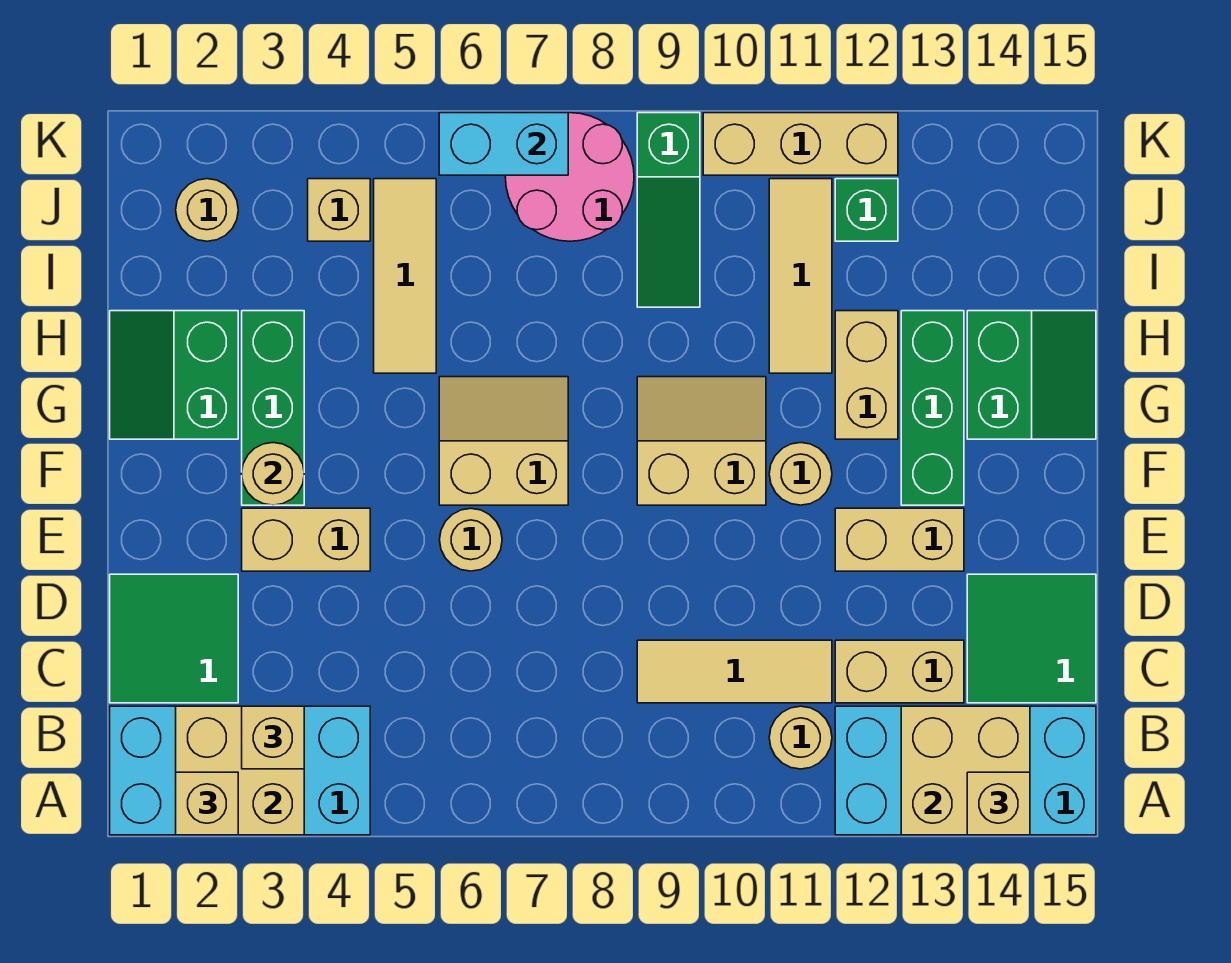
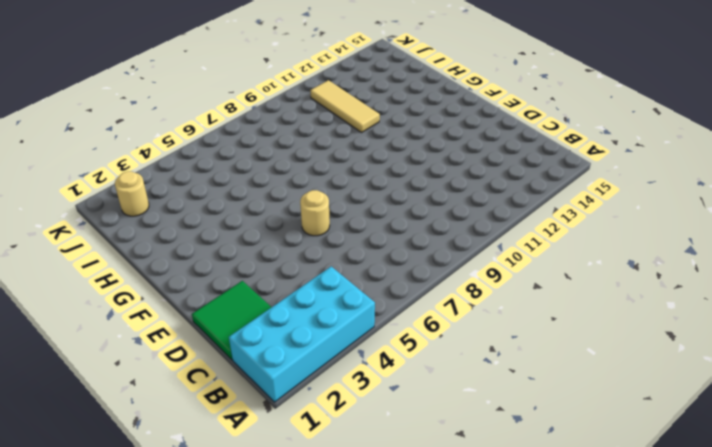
none -> cyan brick A12:B15 level 1
none -> tan round brick B11 level 1
none -> tan tile C9:C11 level 1
none -> tan brick C12:C13 level 1

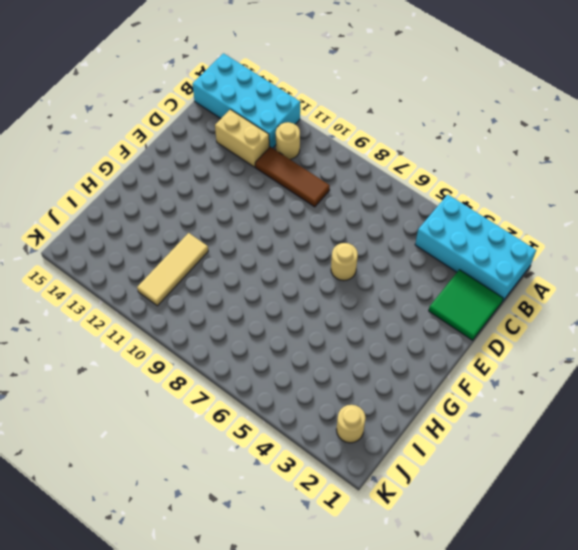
brown tile C9:C11 level 1 -> tan tile C9:C11 level 1
none -> green tile C14:D15 level 1
none -> tan brick E3:E4 level 1
none -> tan brick E12:E13 level 1
none -> green brick F3:H3 level 1

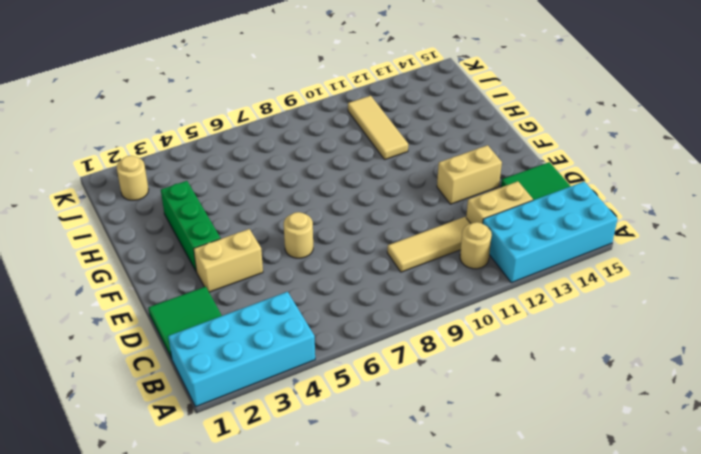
none -> tan slope F6:G7 level 1 top F
none -> tan slope F9:G10 level 1 top F
none -> tan round brick F11 level 1
none -> green brick F13:H13 level 1

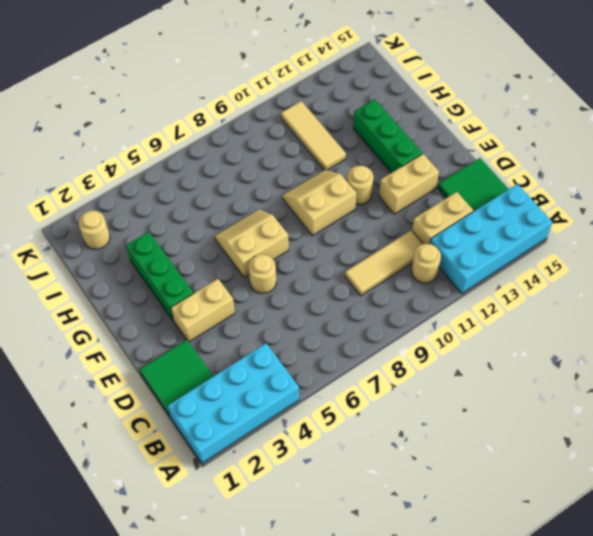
none -> green slope G1:H2 level 1 top 2
none -> tan brick G12:H12 level 1
none -> green slope G14:H15 level 1 top 14
none -> tan tile H5:J5 level 1

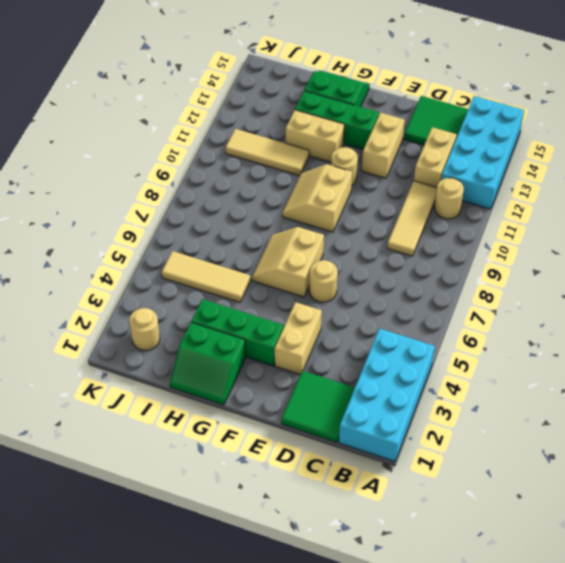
none -> green slope I9:K9 level 1 top K
none -> tan brick J4 level 1
none -> pink round brick J7:K8 level 1
none -> green brick J12 level 1

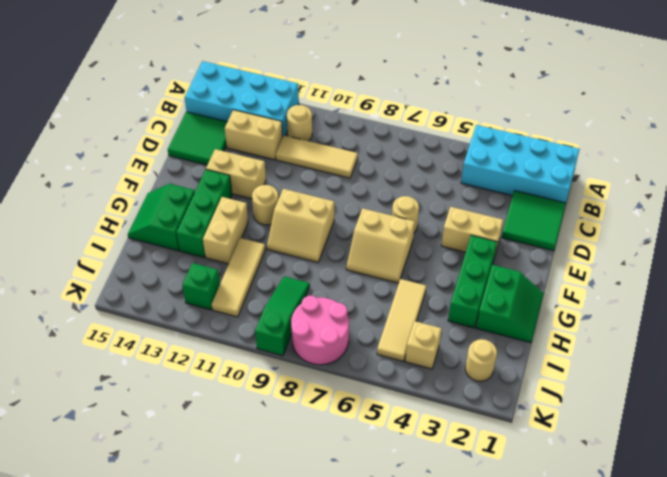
none -> tan brick K10:K12 level 1
none -> tan brick A2:B3 level 2
none -> tan brick A13:B14 level 2
none -> tan round brick F3 level 2

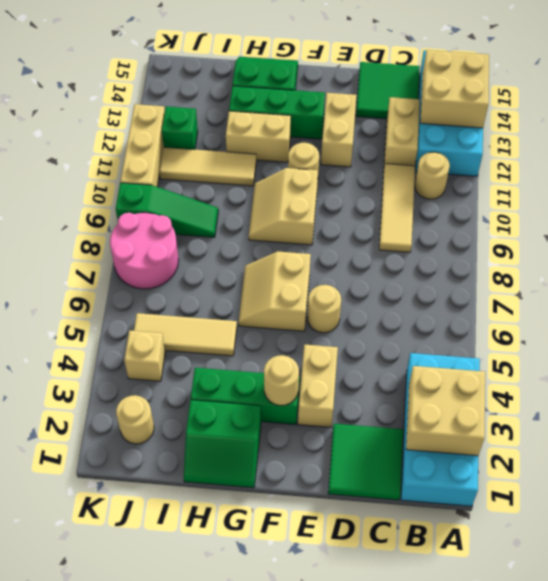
none -> cyan brick K6:K7 level 2
none -> tan brick A2 level 3
none -> tan brick A14 level 3
none -> tan brick B3 level 3

